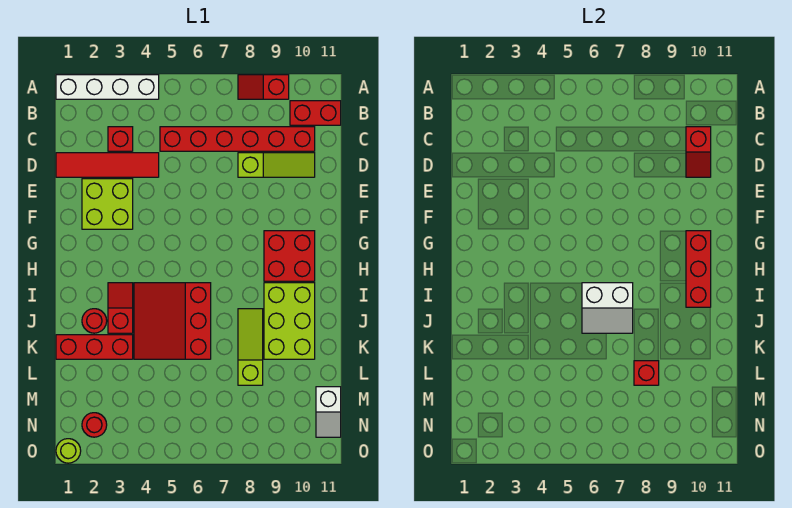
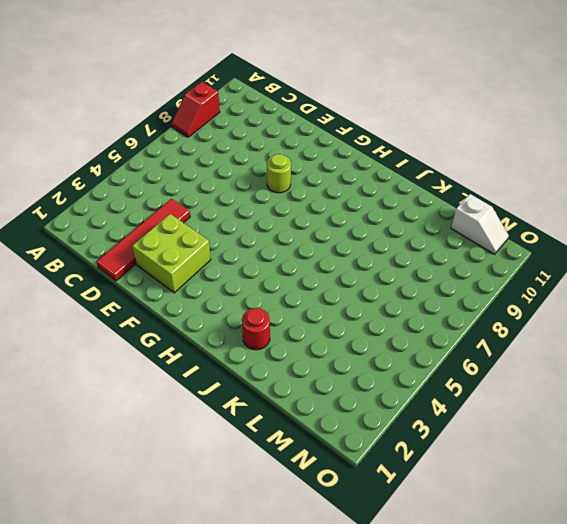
lime round brick F8 level 1 -> lime round brick O1 level 1
none -> white brick A1:A4 level 1
none -> red brick B10:B11 level 1
none -> red brick C3 level 1

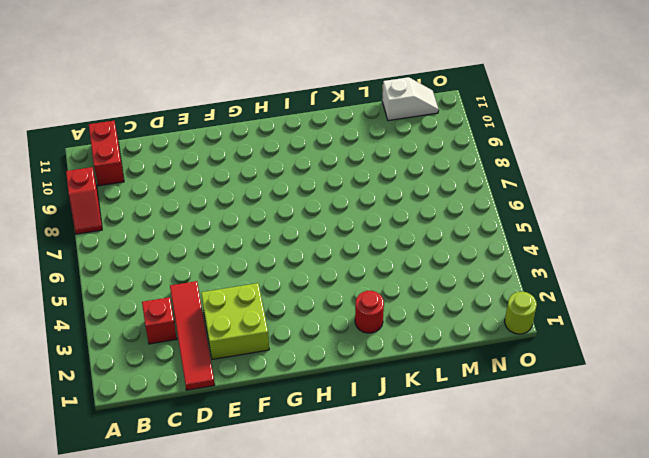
none -> white brick A1:A4 level 1
none -> red brick C5:C10 level 1
none -> lime slope D8:D10 level 1 top 8

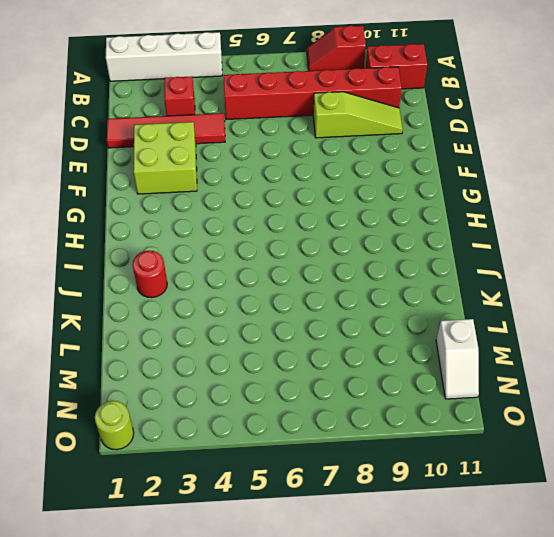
none -> red brick G9:H10 level 1
none -> red slope I3:J3 level 1 top J
none -> red slope I4:K6 level 1 top 6

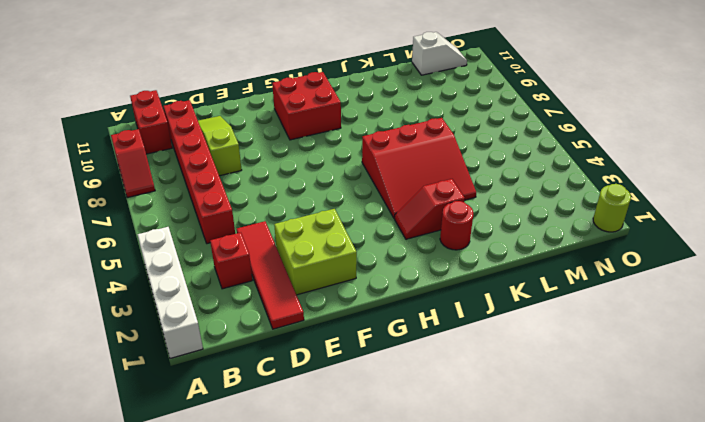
none -> lime brick I9:K10 level 1
none -> lime slope J8:L8 level 1 top L
none -> red brick K1:K3 level 1

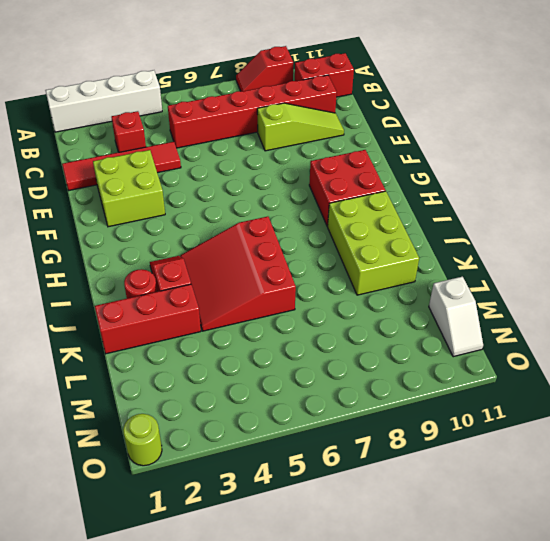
none -> lime slope J8:L8 level 1 top L
none -> red round brick N2 level 1
none -> red slope C10:D10 level 2 top C

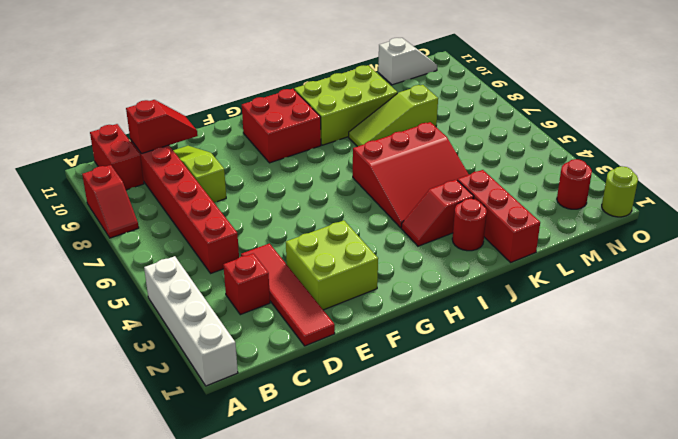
none -> red brick G10:I10 level 2
none -> white slope I6:J7 level 2 top I
none -> red brick L8 level 2

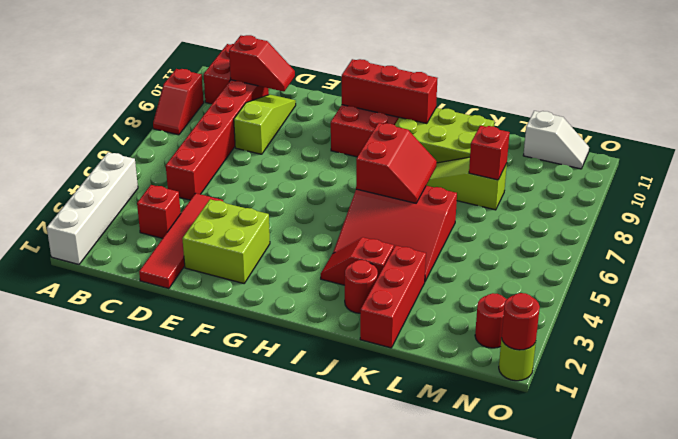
red slope I6:J7 level 2 top I -> white slope I6:J7 level 2 top I
red round brick O1 level 2 -> none

